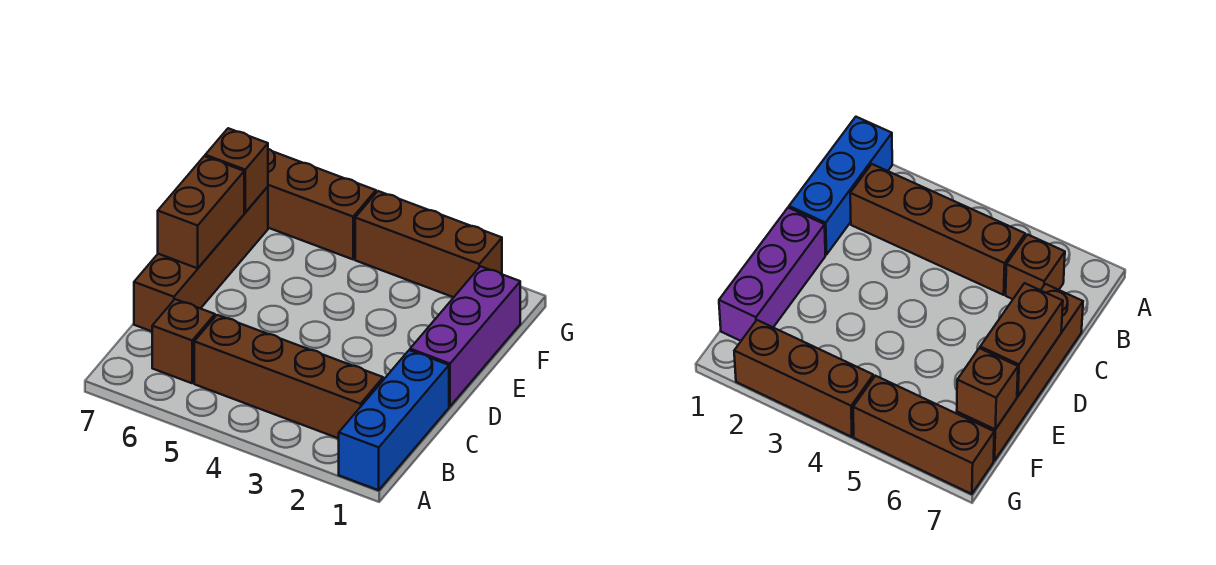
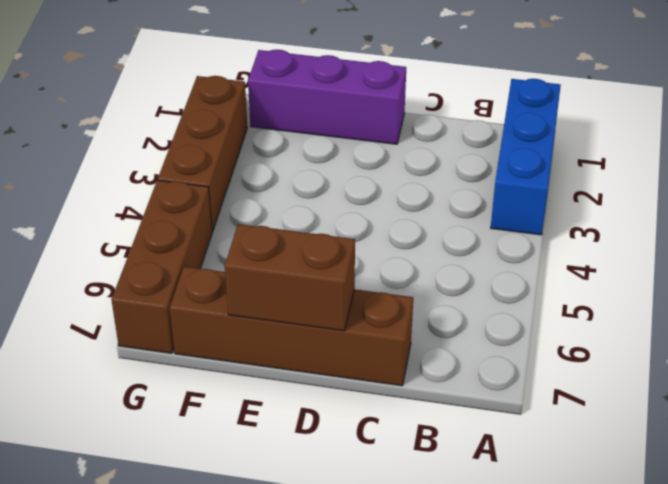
blue brick A1:A3 level 1 -> blue brick A1:C1 level 1
none -> brown brick B2:B5 level 1
none -> brown brick B6 level 1

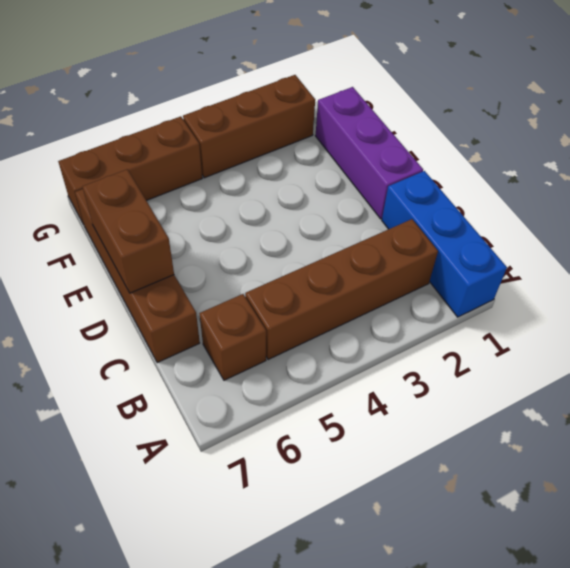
none -> brown brick F7 level 2

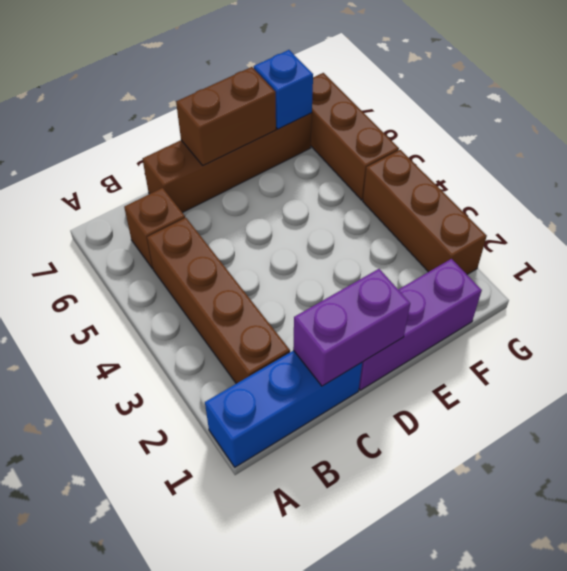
purple brick C1:D1 level 2 -> none
blue brick F7 level 2 -> brown brick F7 level 2

